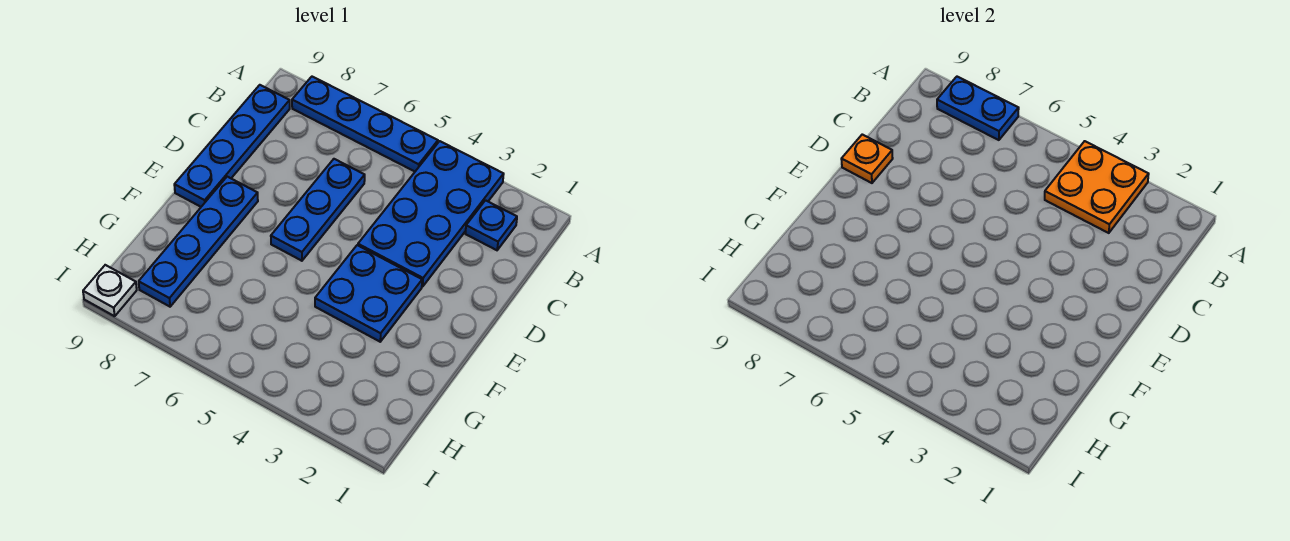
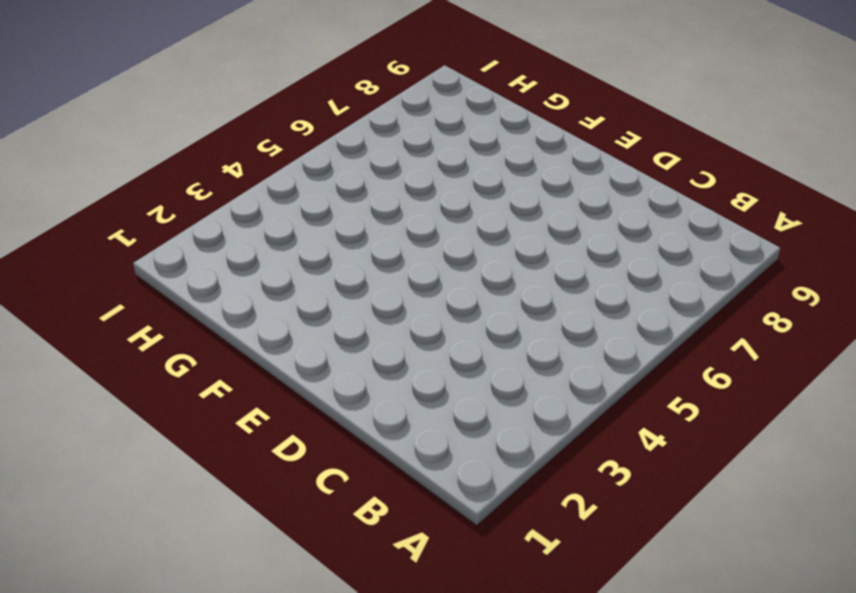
none -> blue plate A3:D4 level 1
none -> blue plate A5:A8 level 1

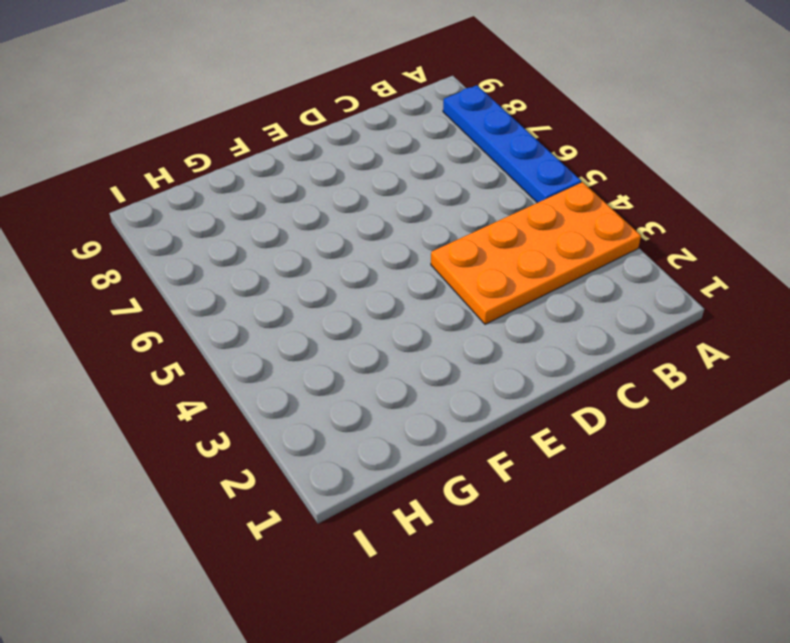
orange plate A3:D4 level 1 -> blue plate A3:D4 level 1
none -> blue plate B2 level 1
none -> blue plate B9:E9 level 1

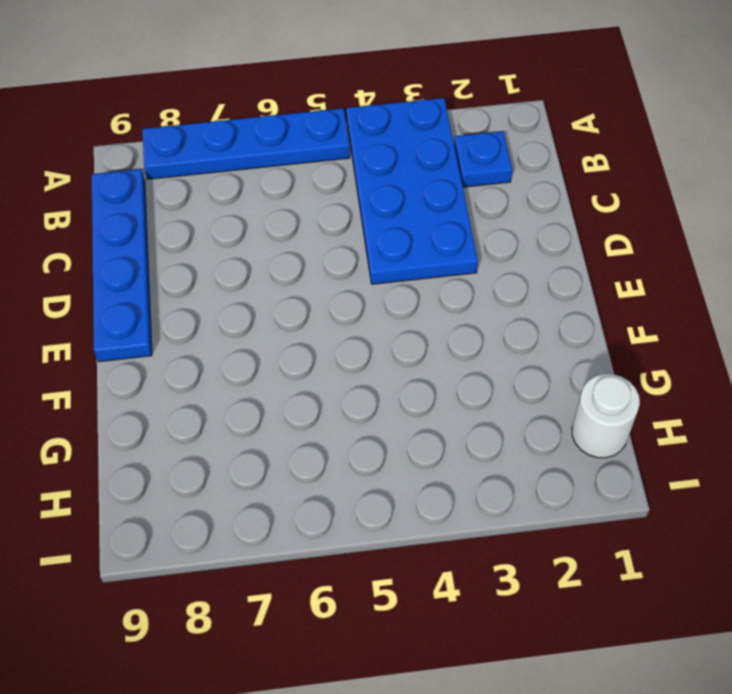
white round brick H1 level 1 -> none
none -> blue plate C6:E6 level 1
none -> blue plate E3:F4 level 1

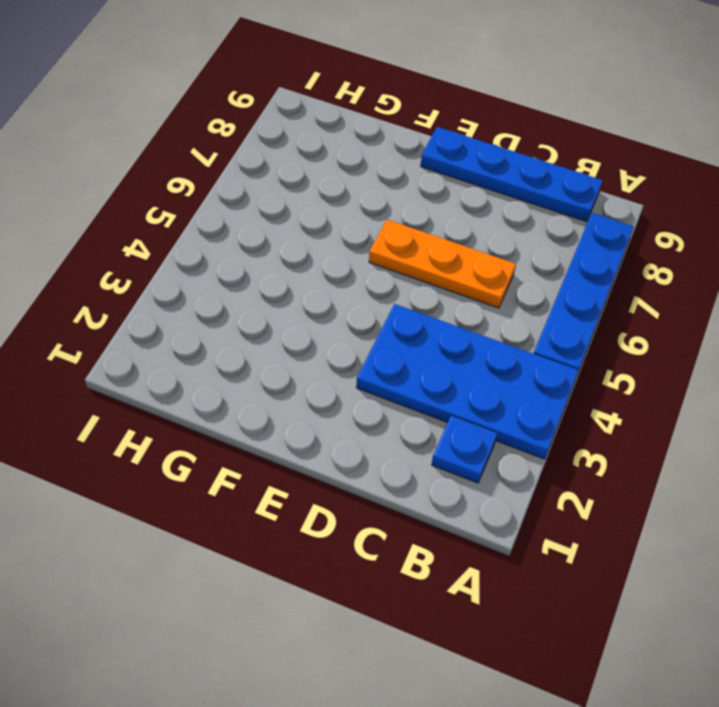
orange plate C6:E6 level 1 -> blue plate C6:E6 level 1
none -> blue plate E3:F4 level 1
none -> blue plate E8:H8 level 1

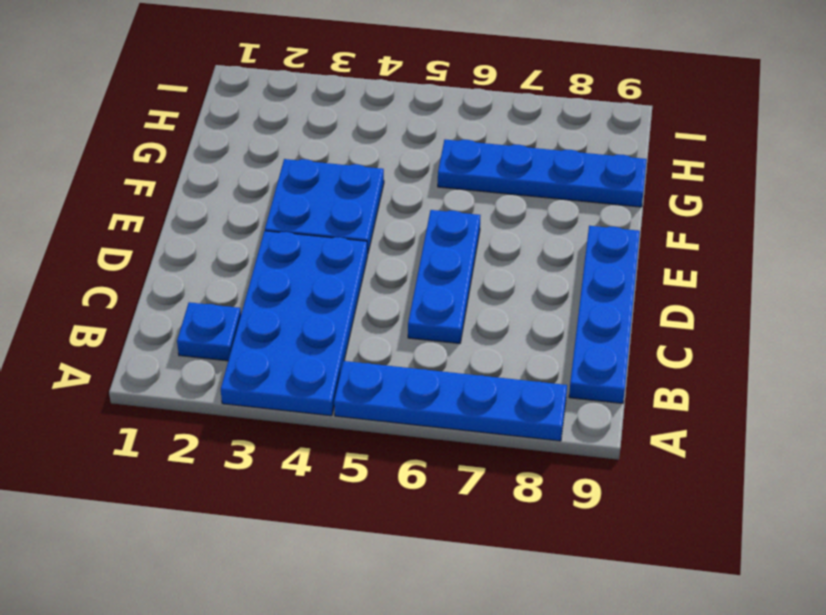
blue plate G6:G9 level 1 -> blue plate E8:H8 level 1
none -> white plate I9 level 1
none -> orange plate A3:B4 level 2

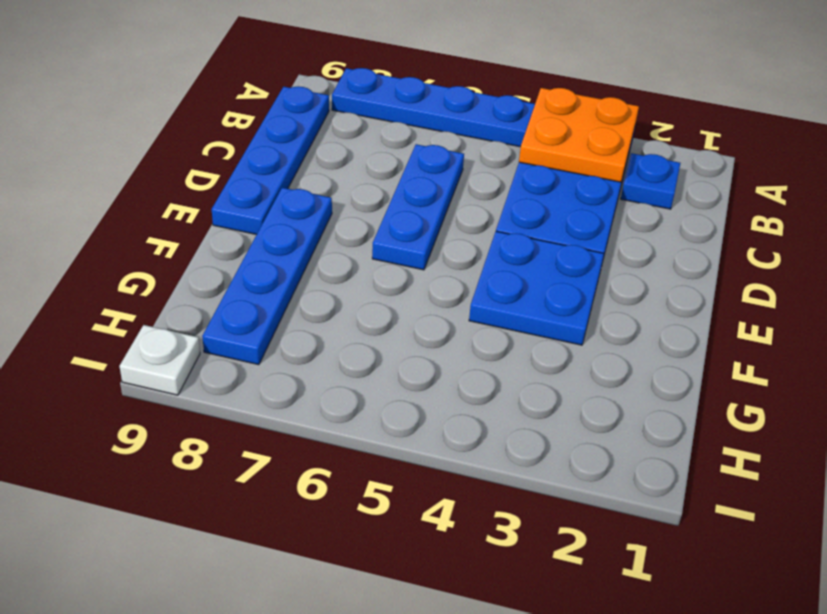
none -> blue plate A7:A8 level 2
none -> orange plate D9 level 2

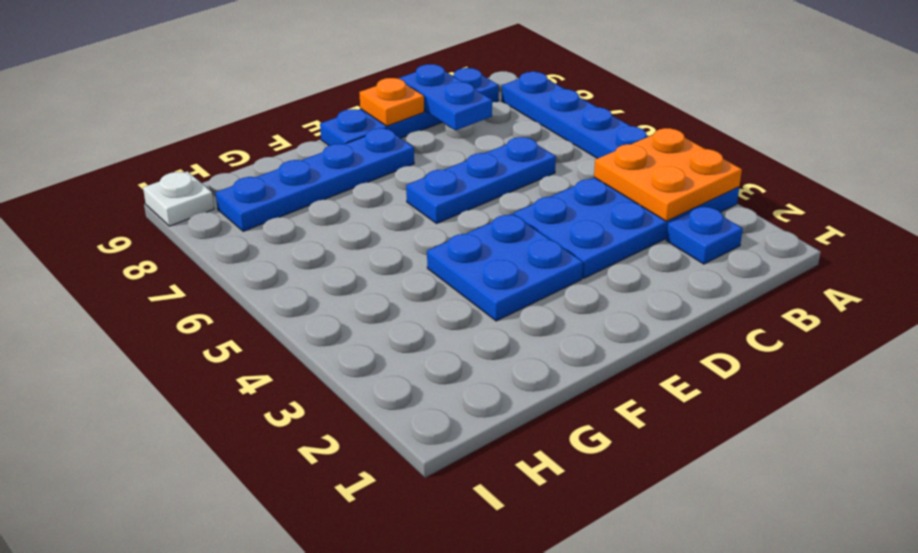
blue plate C8:C9 level 2 -> blue plate A7:A8 level 2

